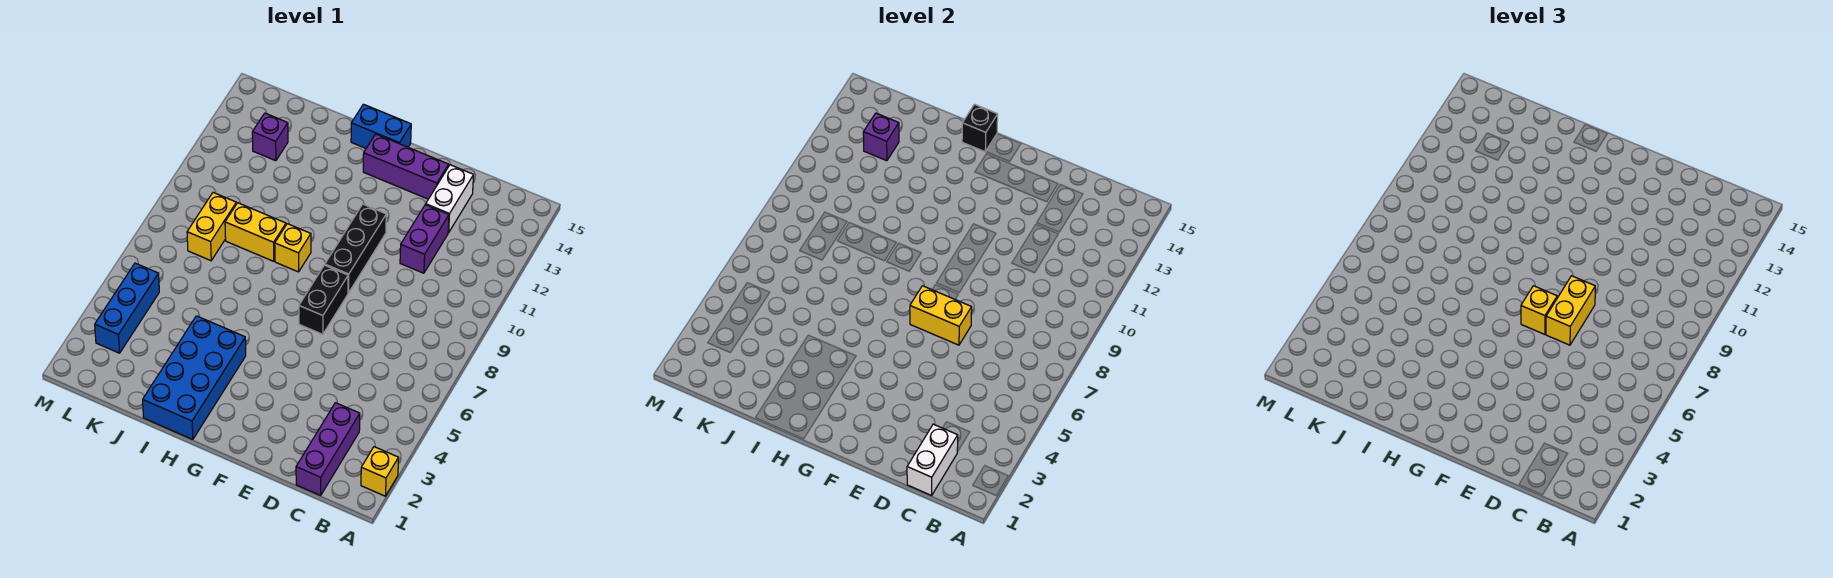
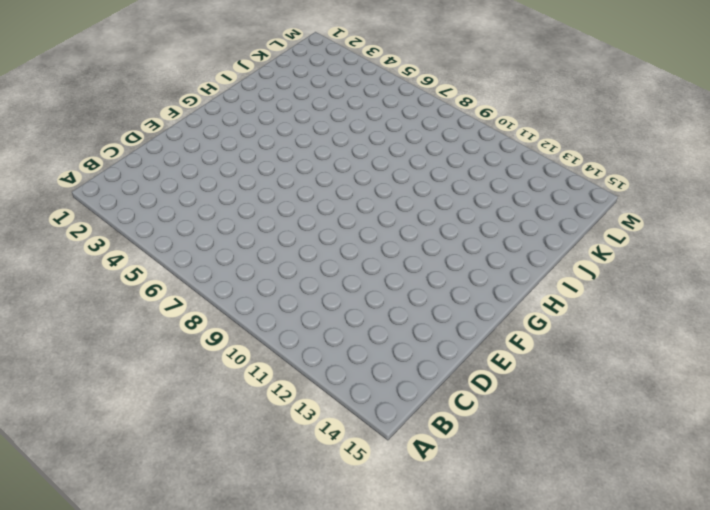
none -> yellow brick A2 level 1
none -> purple brick C1:C3 level 1
none -> purple brick D11:D12 level 1

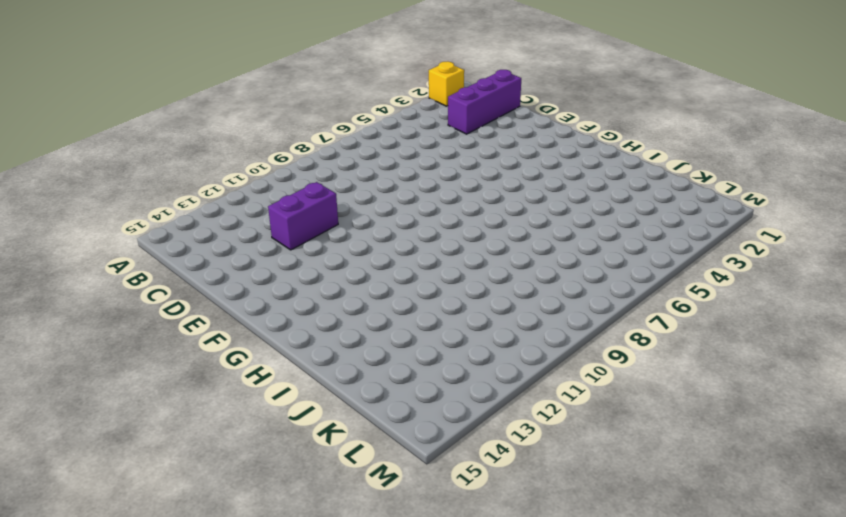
none -> white brick D13:D14 level 1
none -> purple brick E14:G14 level 1
none -> black brick F7:F8 level 1

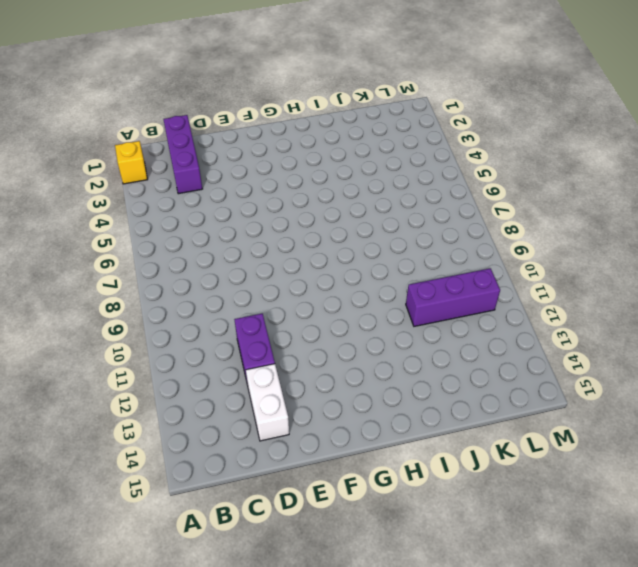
purple brick J11:L11 level 1 -> purple brick E14:G14 level 1
none -> black brick F7:F8 level 1
none -> black brick F9:F11 level 1
none -> blue brick G15:H15 level 1

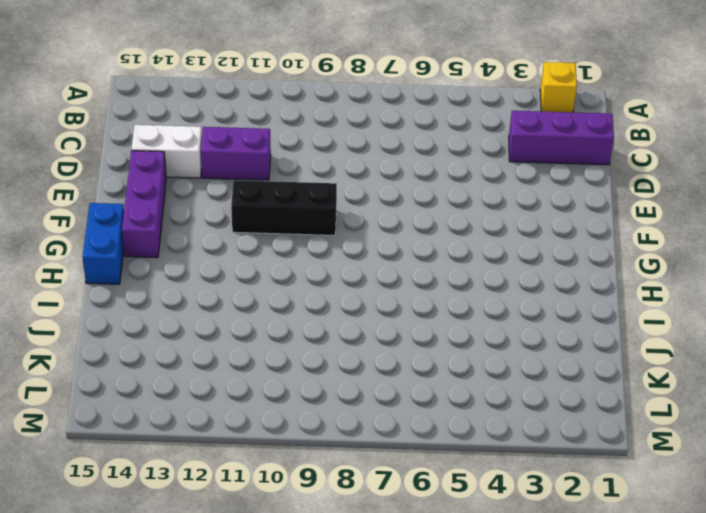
none -> black brick F7:F8 level 1
none -> blue brick H1:I4 level 1
none -> yellow brick H9 level 1

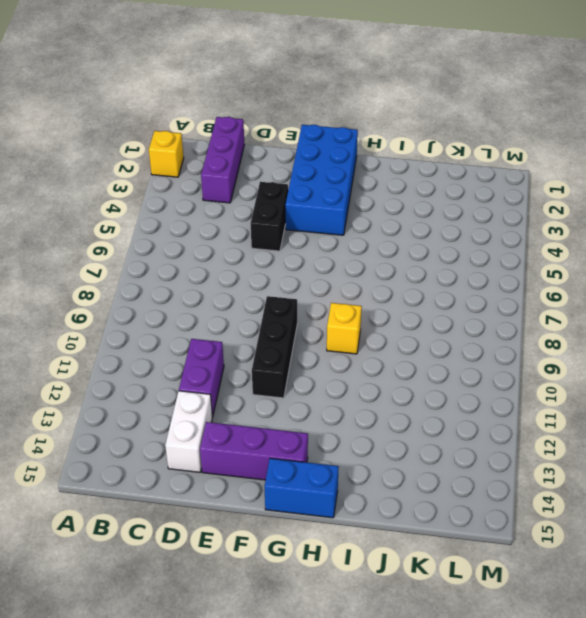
black brick E4:E5 level 1 -> black brick F7:F8 level 1
blue brick F1:G4 level 1 -> blue brick H1:I4 level 1
none -> yellow brick I9:J9 level 1
none -> yellow brick K8:K9 level 1
none -> purple brick K13 level 1

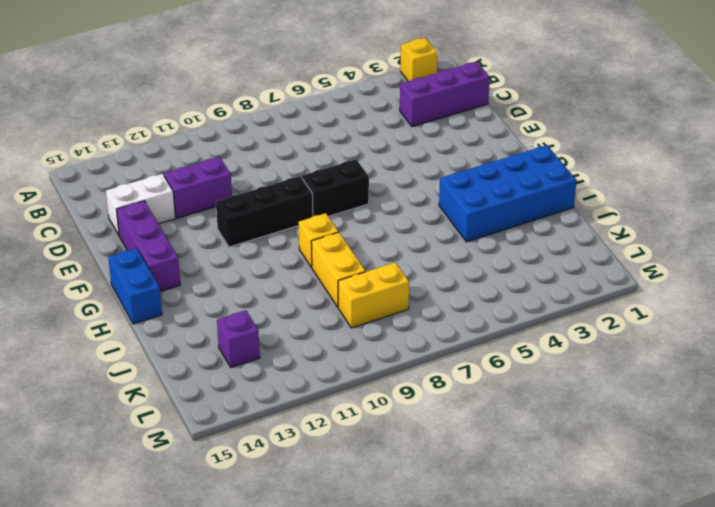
none -> blue brick L3:L5 level 1
none -> white brick C1:C2 level 2
none -> yellow brick E7:F7 level 2

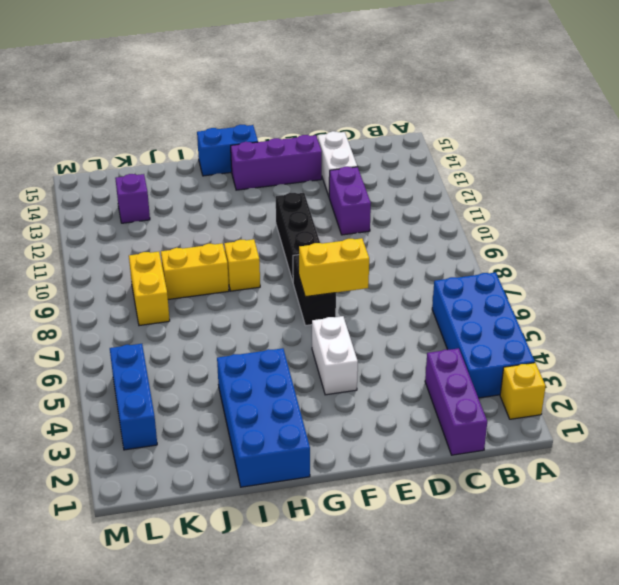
blue brick A3:B6 level 1 -> none
white brick F4:F5 level 1 -> white brick C1:C2 level 2
none -> black brick H15 level 2
none -> purple brick K13 level 2
none -> yellow brick E7:E8 level 3

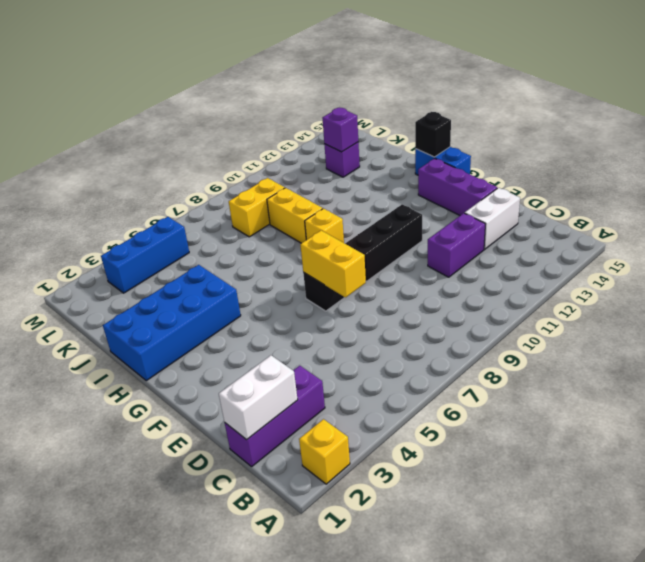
none -> yellow brick E7:E8 level 3
none -> yellow brick F7 level 3

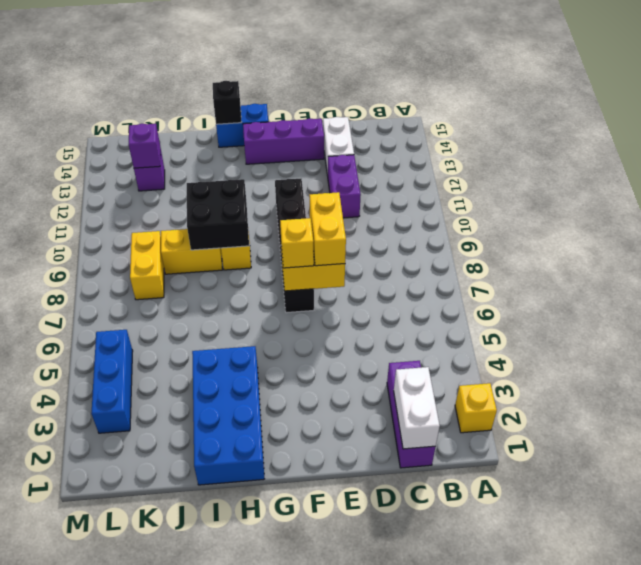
black brick H9:I10 level 2 -> none

